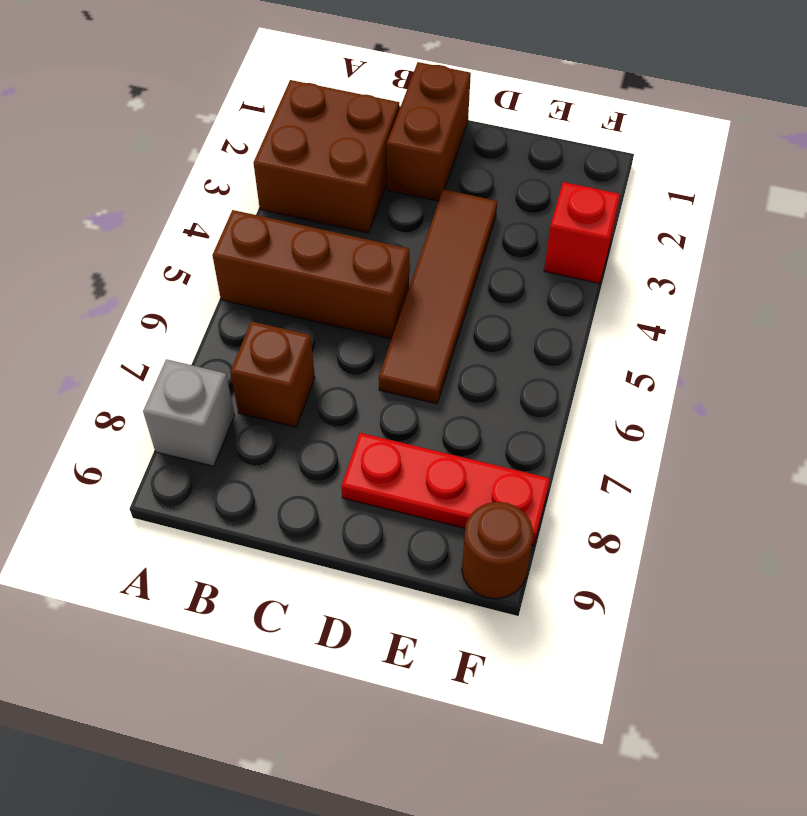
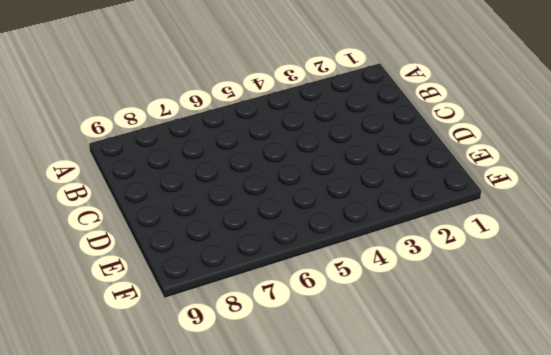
none -> brown brick A2:B3 level 1
none -> brown brick A5:C5 level 1

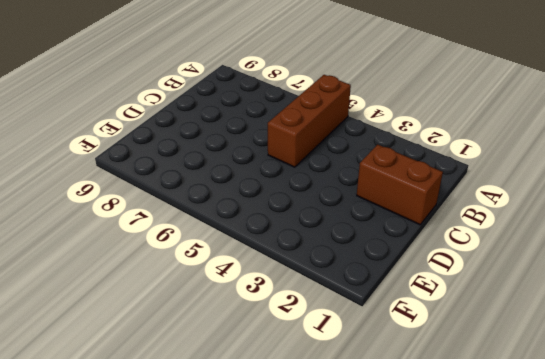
none -> brown brick A2:B3 level 1
none -> grey brick A8 level 1

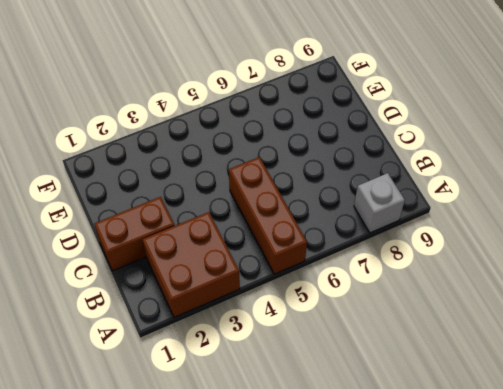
none -> brown brick B7 level 1
none -> brown tile D3:D6 level 1

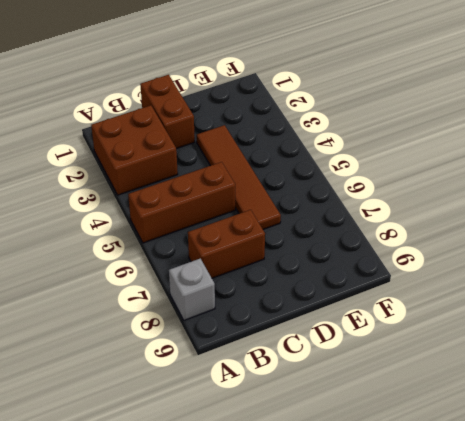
brown brick B7:C7 level 1 -> brown brick B7 level 1
none -> red plate D8:F8 level 1
none -> red brick F3 level 1

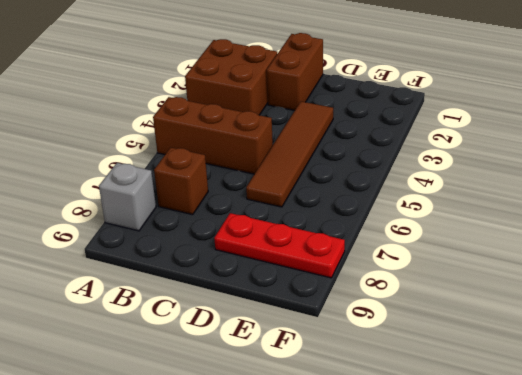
none -> red brick F3 level 1
none -> brown round brick F9 level 1

